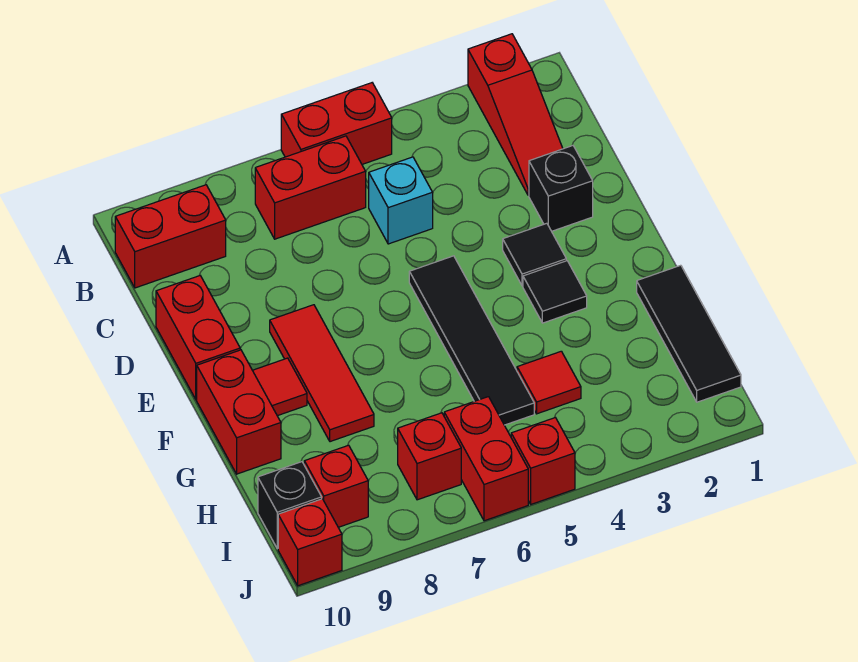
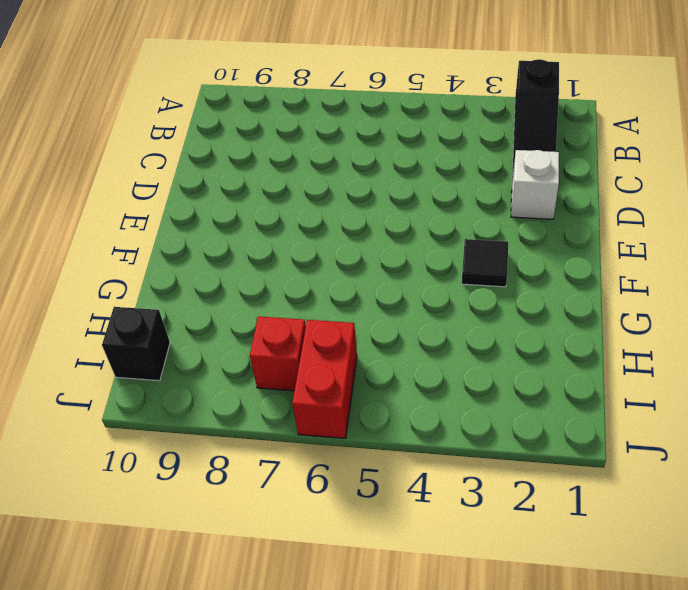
black slope A2:C2 level 1 top A -> red slope A2:C2 level 1 top A
white brick D2 level 1 -> black brick D2 level 1
none -> red brick A5:A6 level 1
none -> red brick B6:B7 level 1
none -> red brick B9:B10 level 1

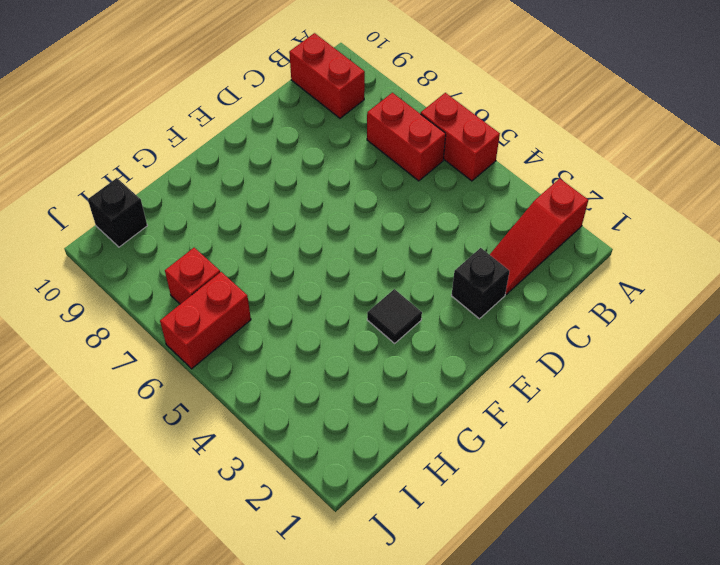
none -> cyan brick C5 level 1
none -> red brick D10:E10 level 1
none -> black tile E3 level 1

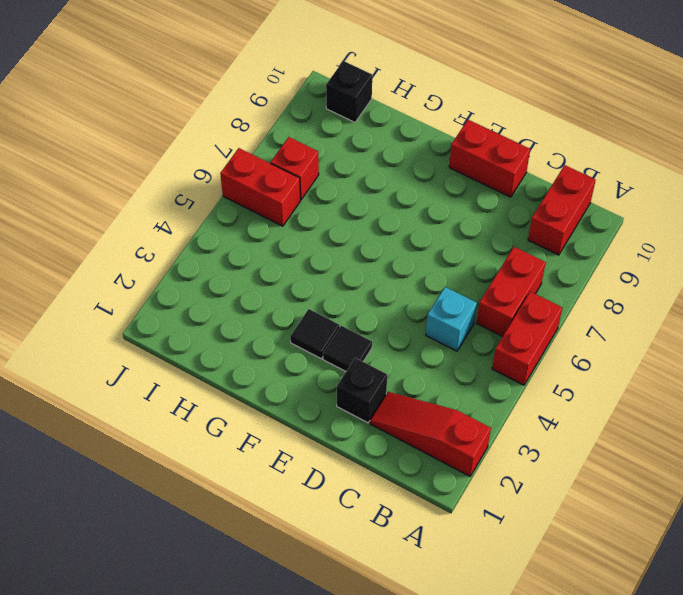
none -> black tile E5:H5 level 1
none -> red tile E8:G8 level 1
none -> red tile F9 level 1

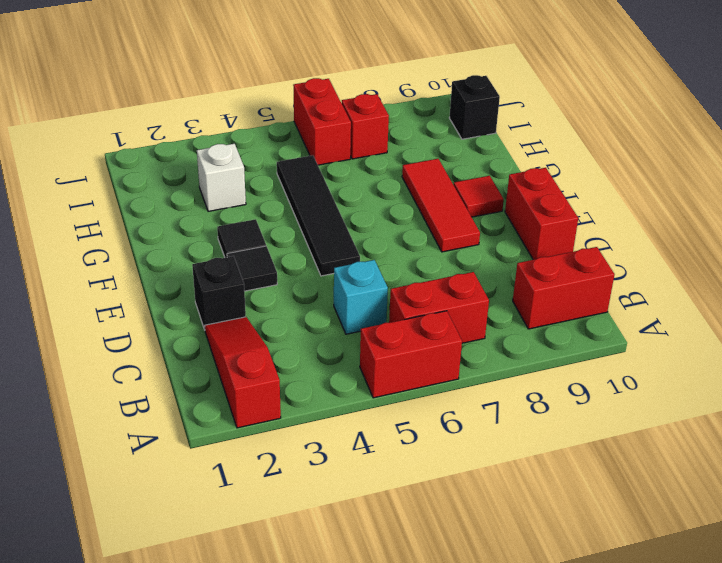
white brick H3 level 1 -> none
none -> red brick F10:G10 level 1
none -> black tile G1:I1 level 1
none -> red tile H4 level 1

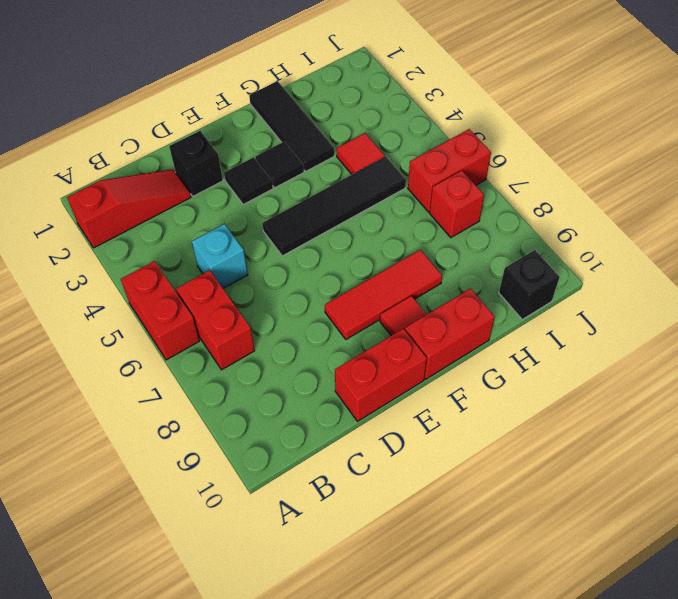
black tile G1:G3 level 1 -> black tile G1:I1 level 1
none -> red brick B9:B10 level 1
none -> red brick I9 level 1
none -> red brick J5 level 1

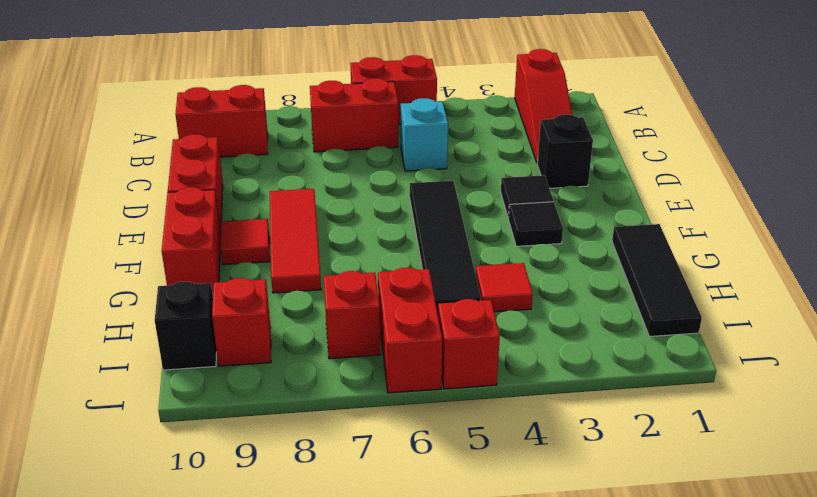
none -> red brick J10 level 1

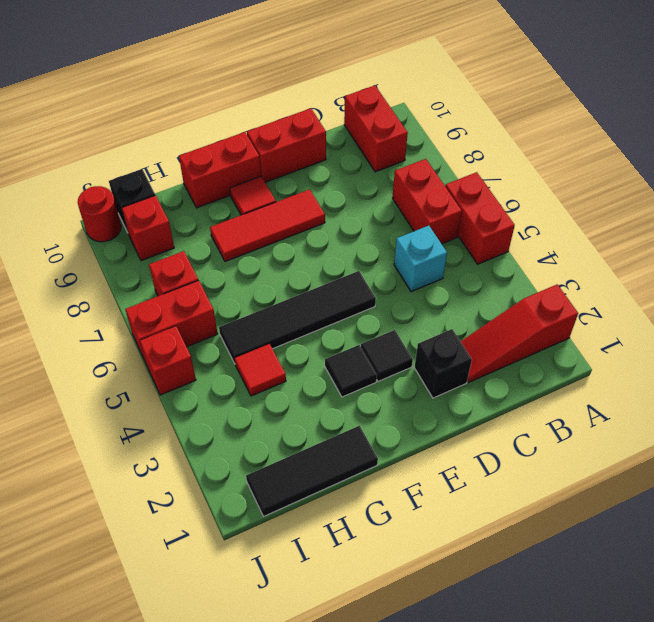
red round brick J10 level 1 -> red brick J10 level 1

